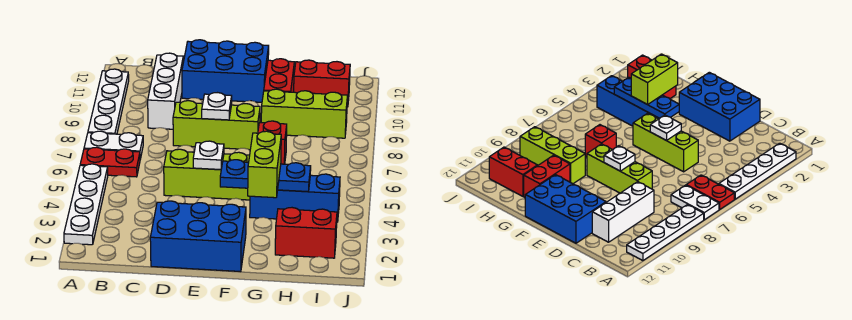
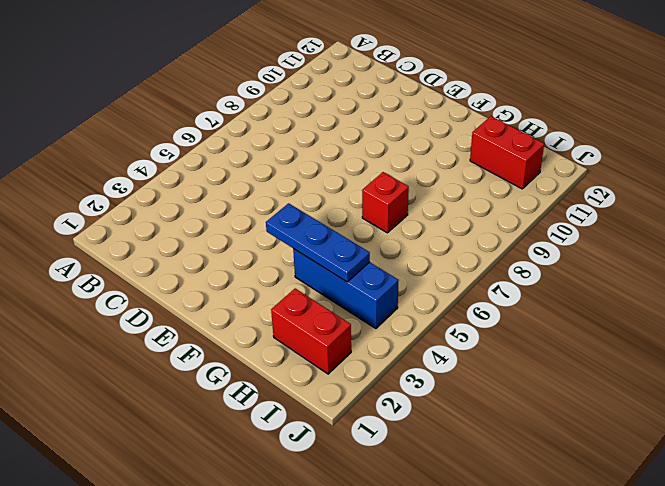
none -> white plate A2:A5 level 1
none -> red plate A6:B6 level 1
none -> white plate A7:B7 level 1

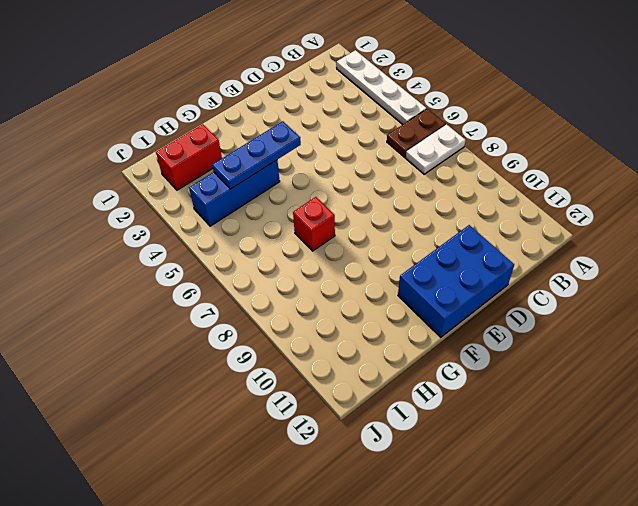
brown plate A6:B6 level 1 -> red plate A6:B6 level 1
none -> white plate A8:A11 level 1
none -> white brick C9:C11 level 1
none -> blue brick D1:F2 level 1

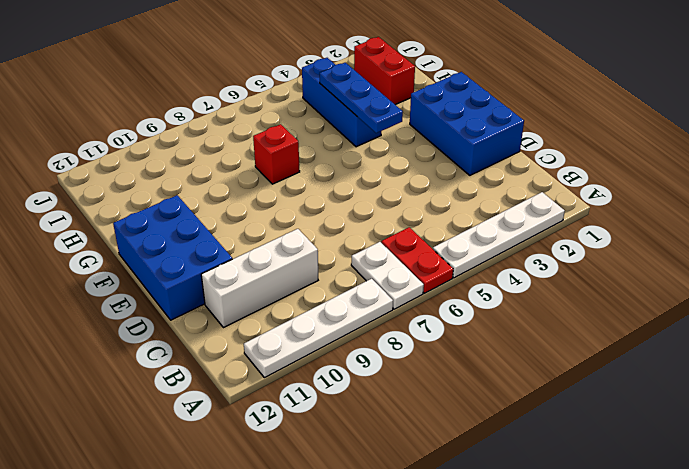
none -> lime brick D5:F5 level 1
none -> lime brick D8:F8 level 1
none -> lime brick G9:I9 level 1

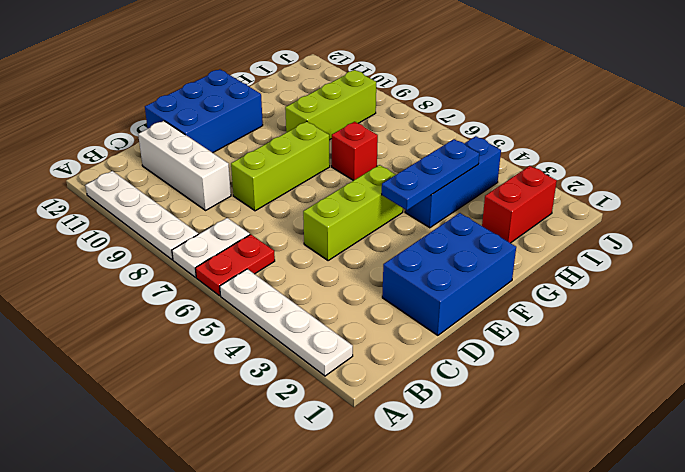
none -> red brick G10:G11 level 1
none -> red brick H11:I11 level 1
none -> white plate E5 level 2

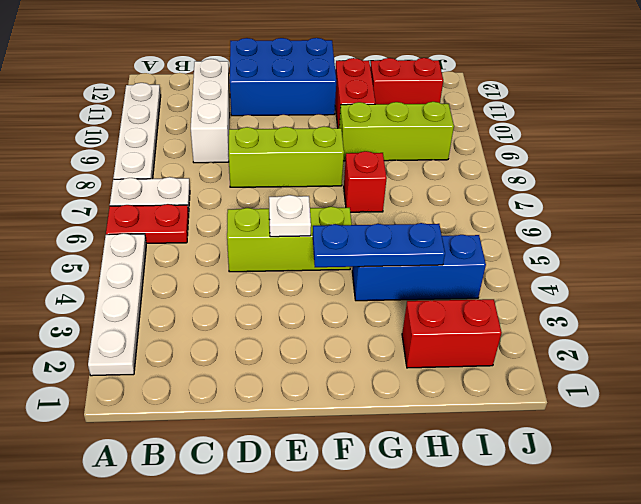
none -> blue brick D1:F2 level 1
none -> white plate E8 level 2
none -> lime brick G3:G4 level 3

